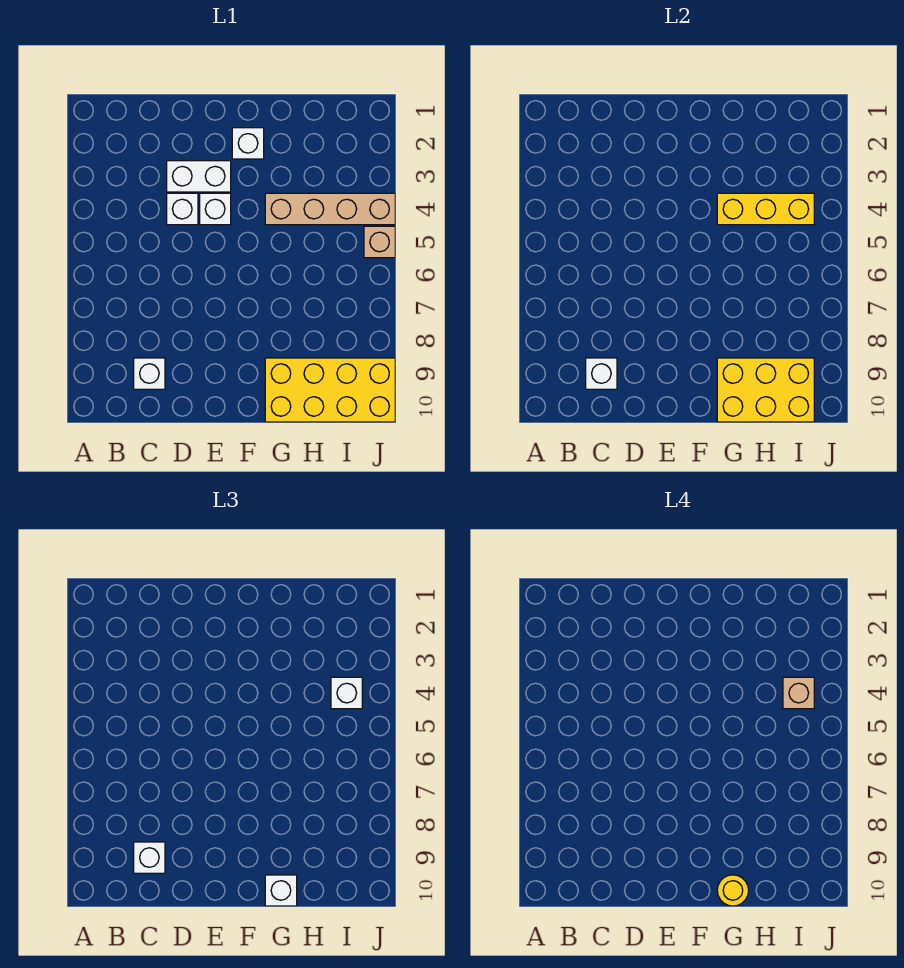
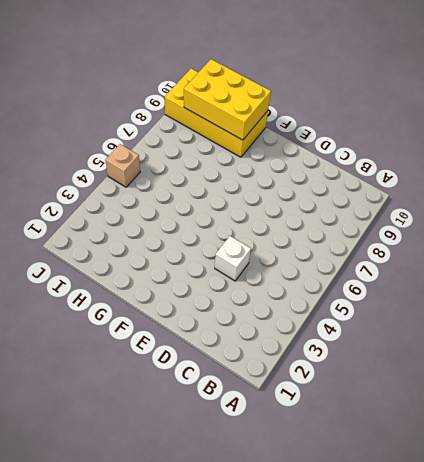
none -> white brick C9 level 1
none -> white brick D3:E3 level 1
none -> white brick E4 level 1

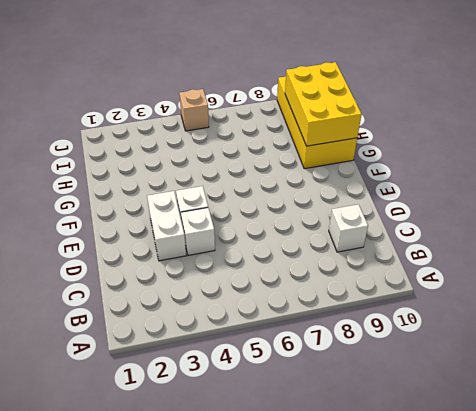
none -> white brick F2 level 1
none -> tan brick G4:J4 level 1
none -> white brick C9 level 2

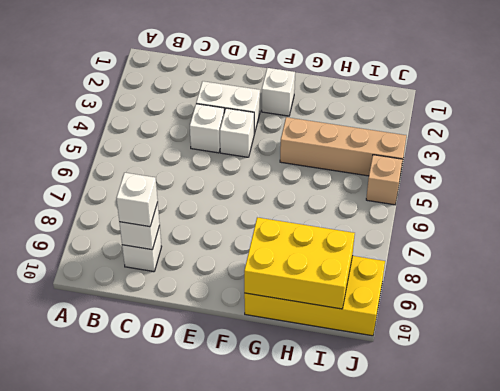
none -> yellow brick G4:I4 level 2
none -> white brick G10 level 3
none -> white brick I4 level 3

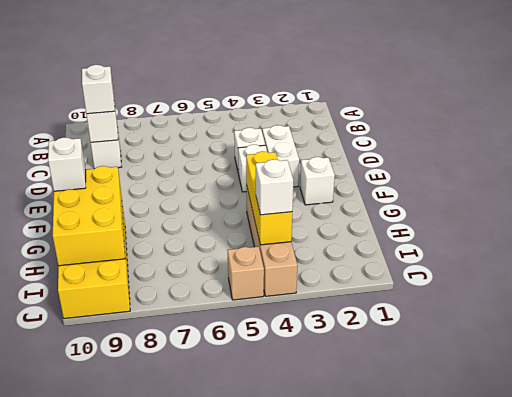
none -> yellow round brick G10 level 4
none -> tan brick I4 level 4

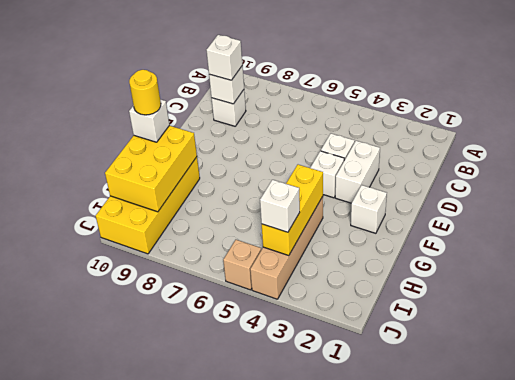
none -> tan brick I4 level 4

